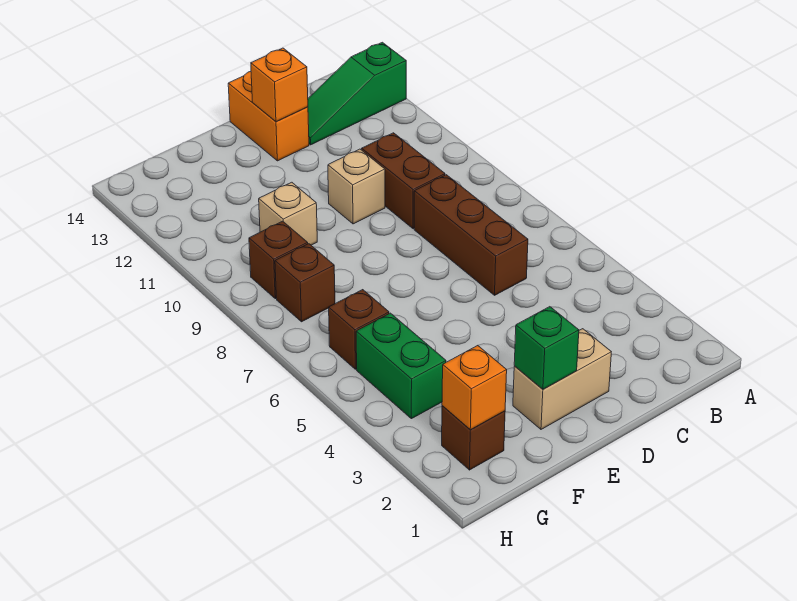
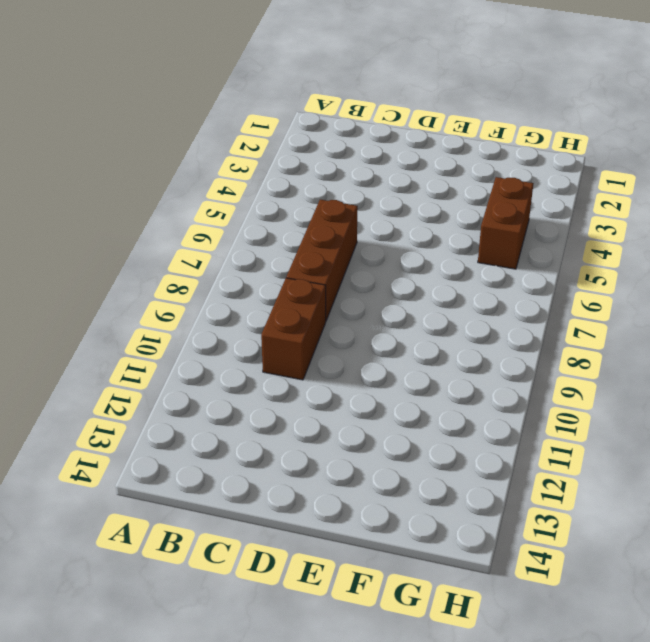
brown brick G4:G5 level 1 -> green brick G4:G5 level 1
none -> green slope A13:C13 level 1 top A
none -> tan brick D2:E2 level 1
none -> tan brick D10 level 1

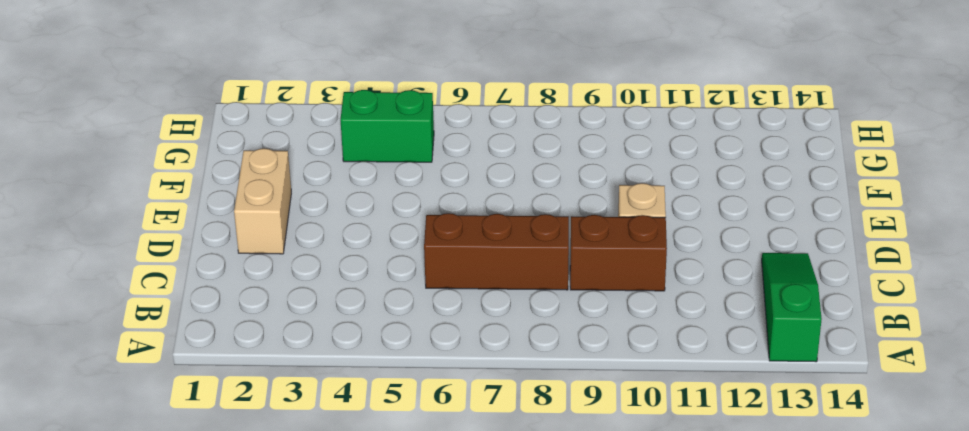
none -> orange brick D13:D14 level 1
none -> tan brick F10 level 1
none -> brown brick G2 level 1

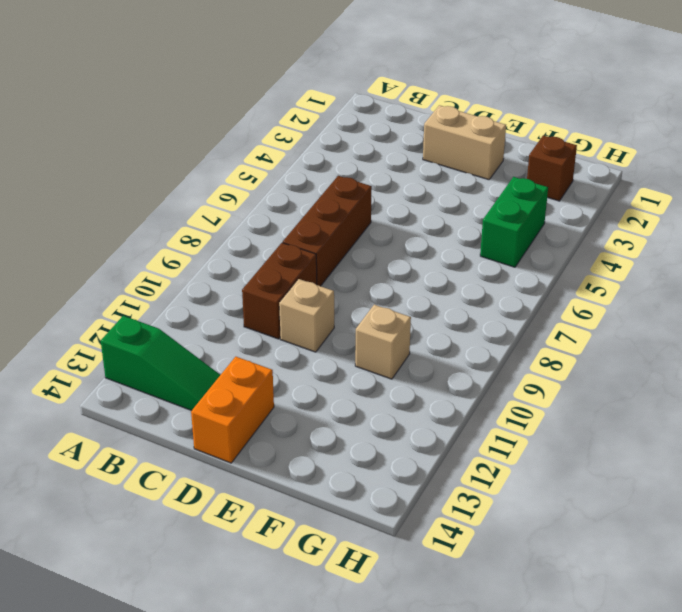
none -> brown brick G6 level 1
none -> brown brick G8 level 1
none -> brown brick G9 level 1

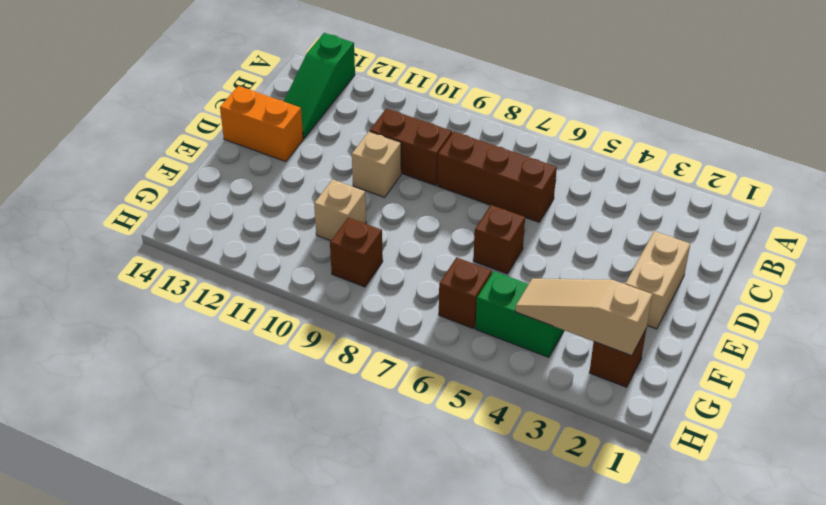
brown brick E6 level 1 -> brown brick G8 level 1
tan slope G2:G4 level 2 top 2 -> orange brick G2 level 2
none -> orange brick D13 level 2
none -> green brick E2 level 2

